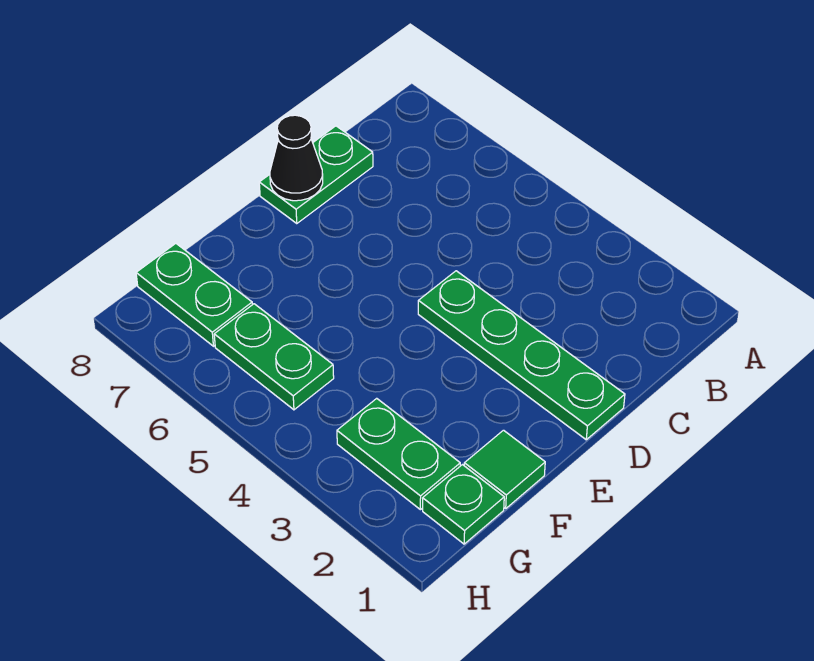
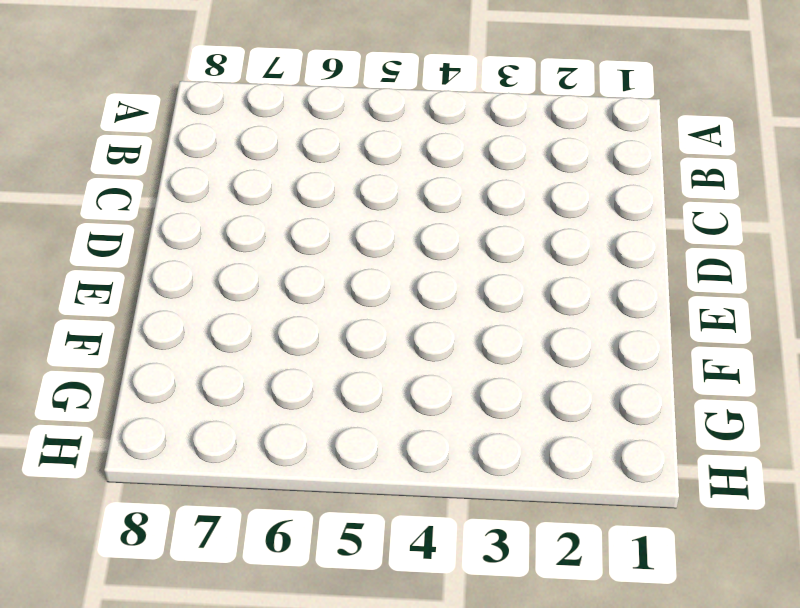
none -> green plate C8:D8 level 1
none -> green plate D1:D4 level 1

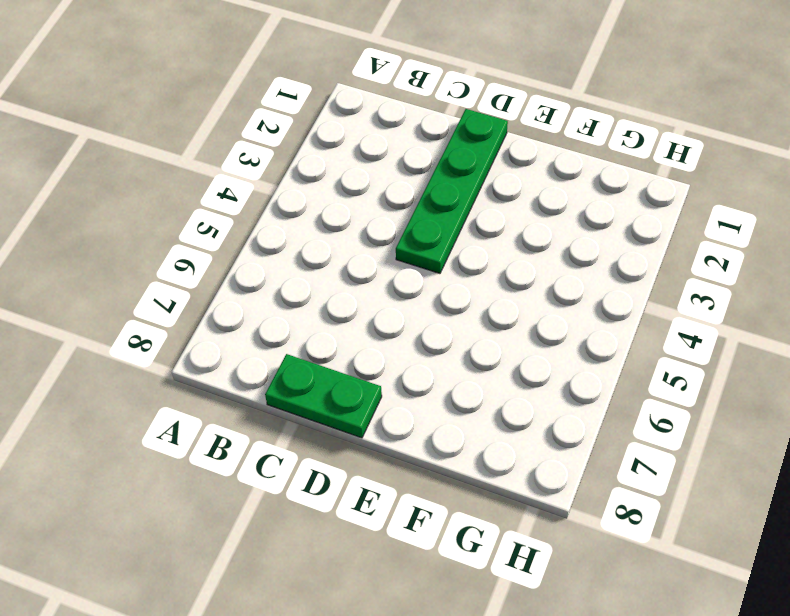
none -> green tile F1 level 1
none -> green plate G1 level 1

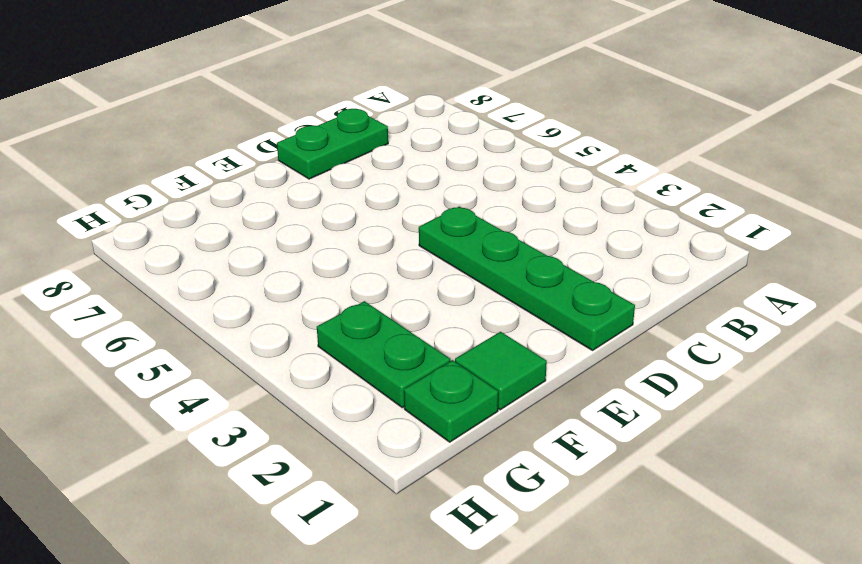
none -> green plate G5:G6 level 1
none -> green plate G7:G8 level 1

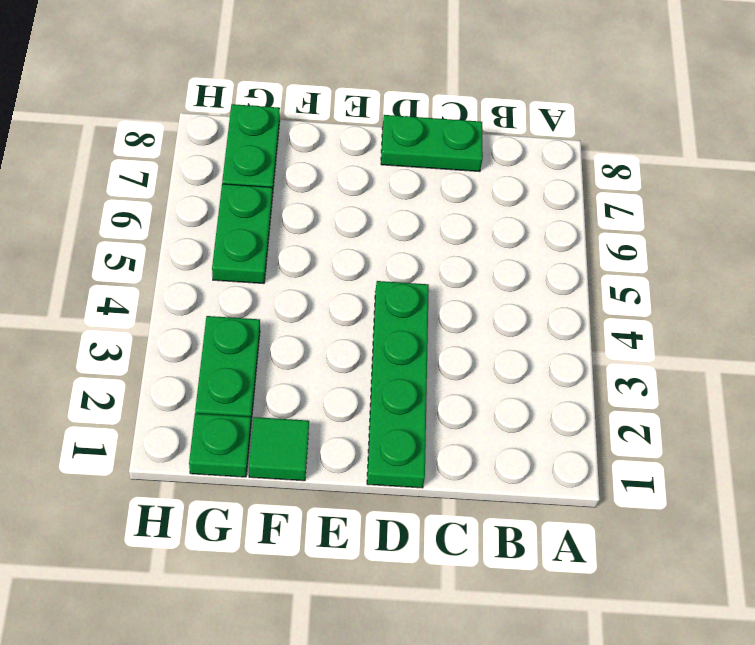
none -> black cone D8 level 2

